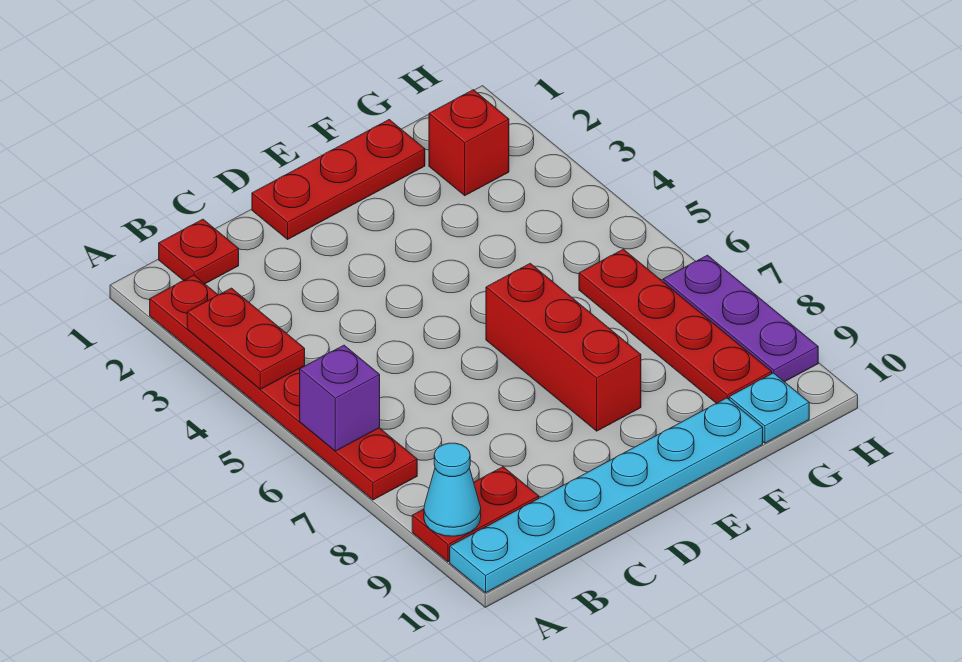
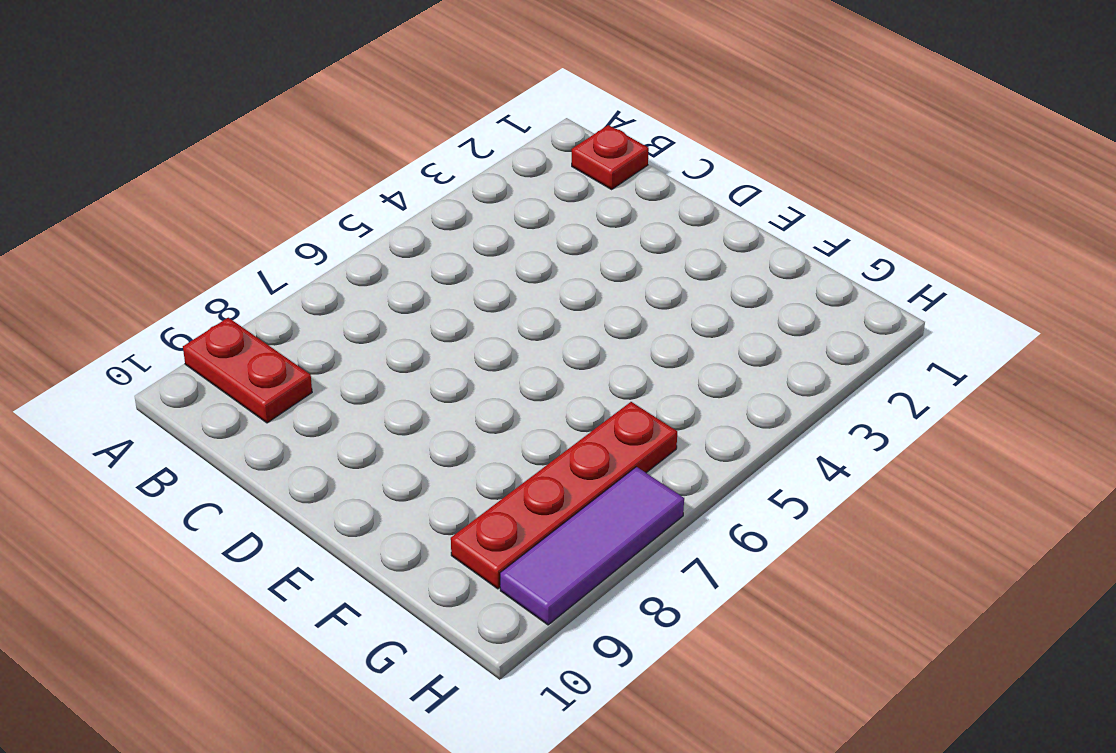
purple tile H7:H9 level 1 -> purple plate H7:H9 level 1
none -> red plate A2:A7 level 1
none -> cyan plate A10:F10 level 1
none -> red plate D1:F1 level 1

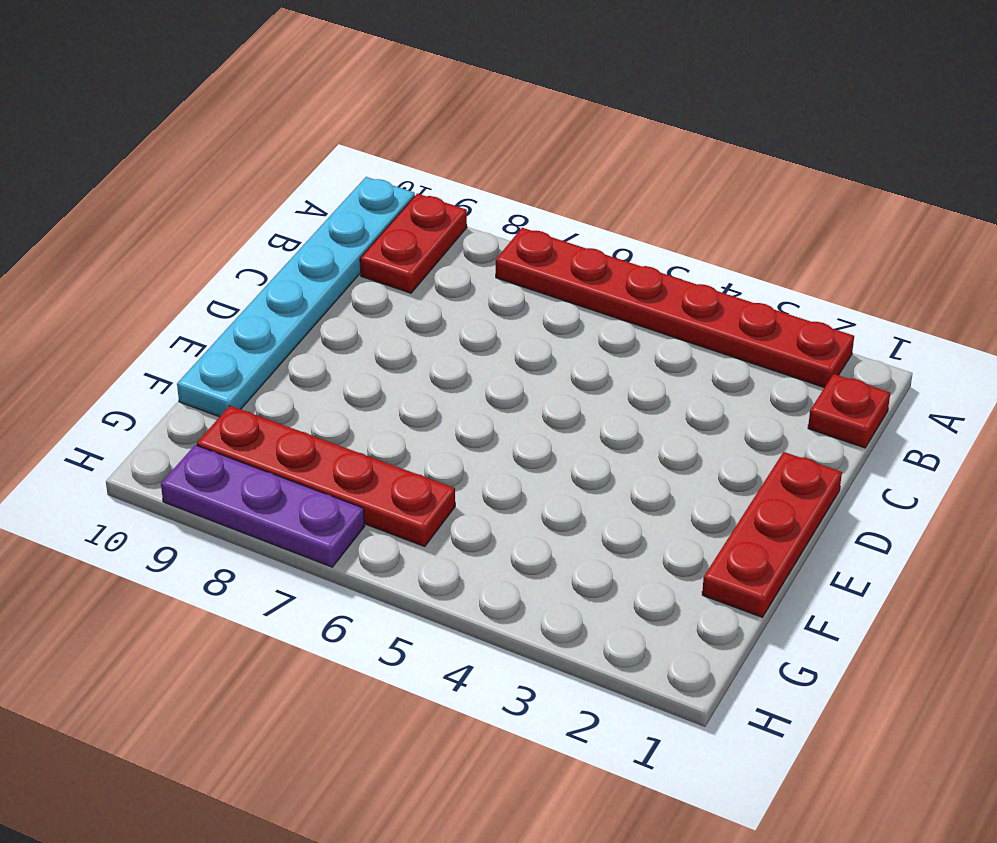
none -> red brick E6:E8 level 1
none -> red brick G2 level 1
none -> cyan plate G10 level 1

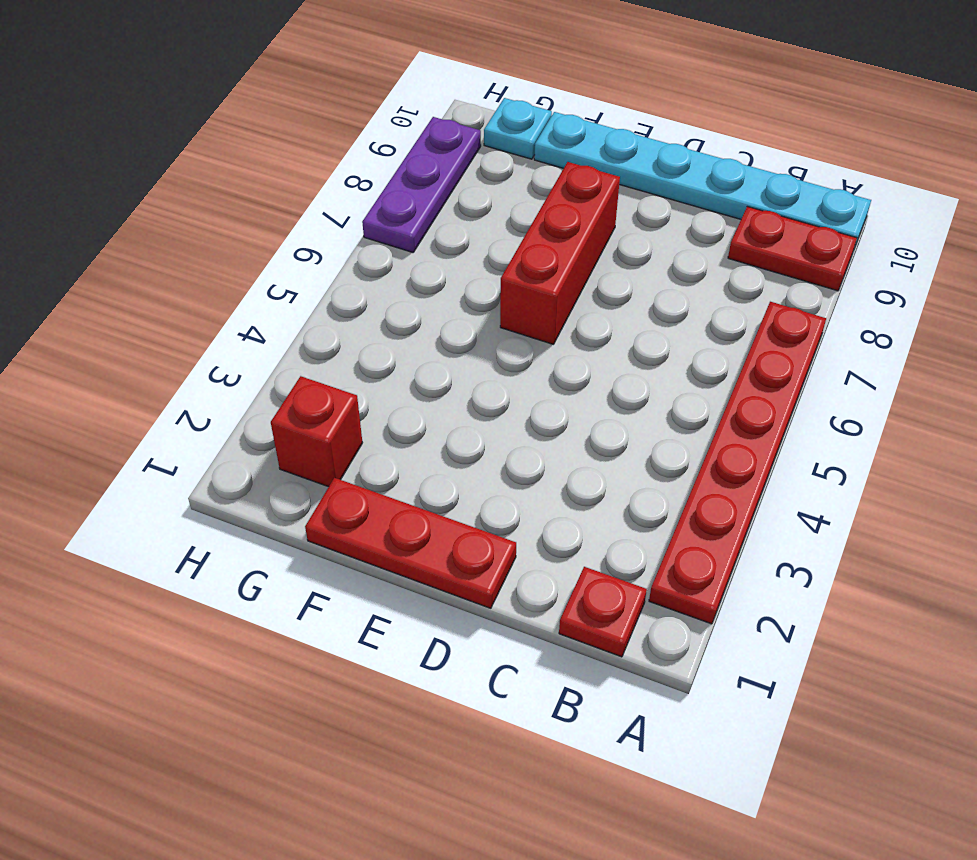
none -> red plate G6:G9 level 1
none -> red plate A3:A4 level 2
none -> purple brick A6 level 2

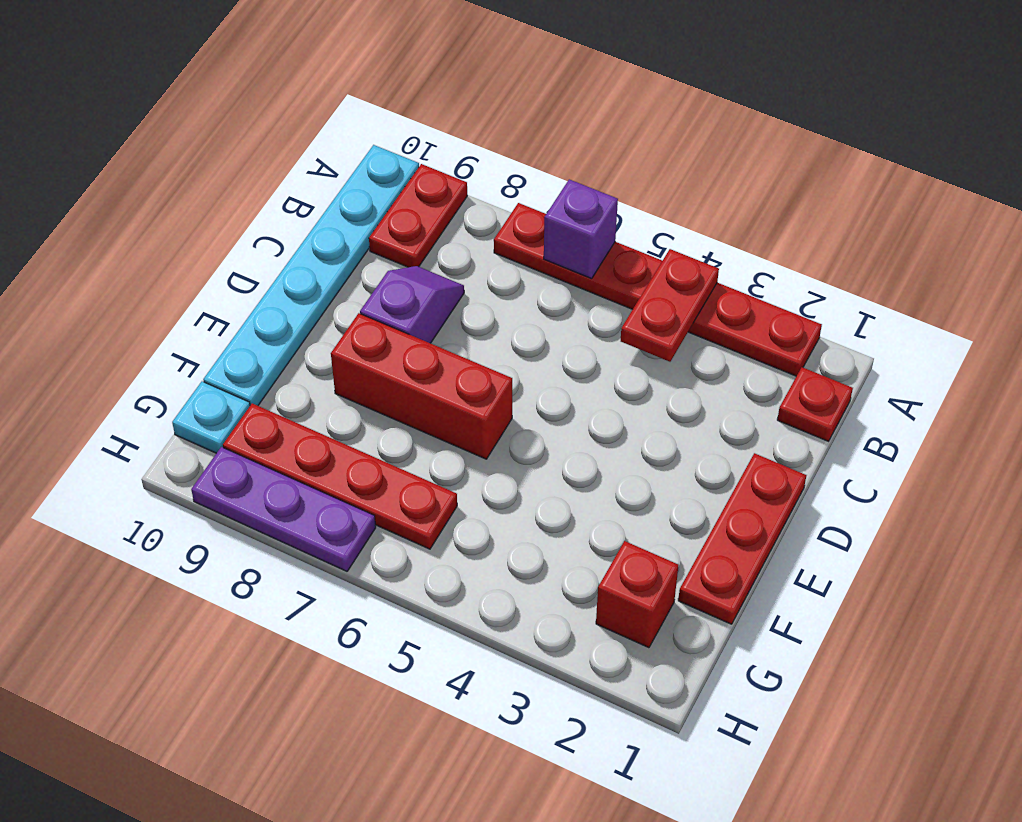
red plate A4:B4 level 2 -> red plate A3:A4 level 2
purple slope C8:D8 level 1 top D -> none
none -> cyan cone A9 level 2

